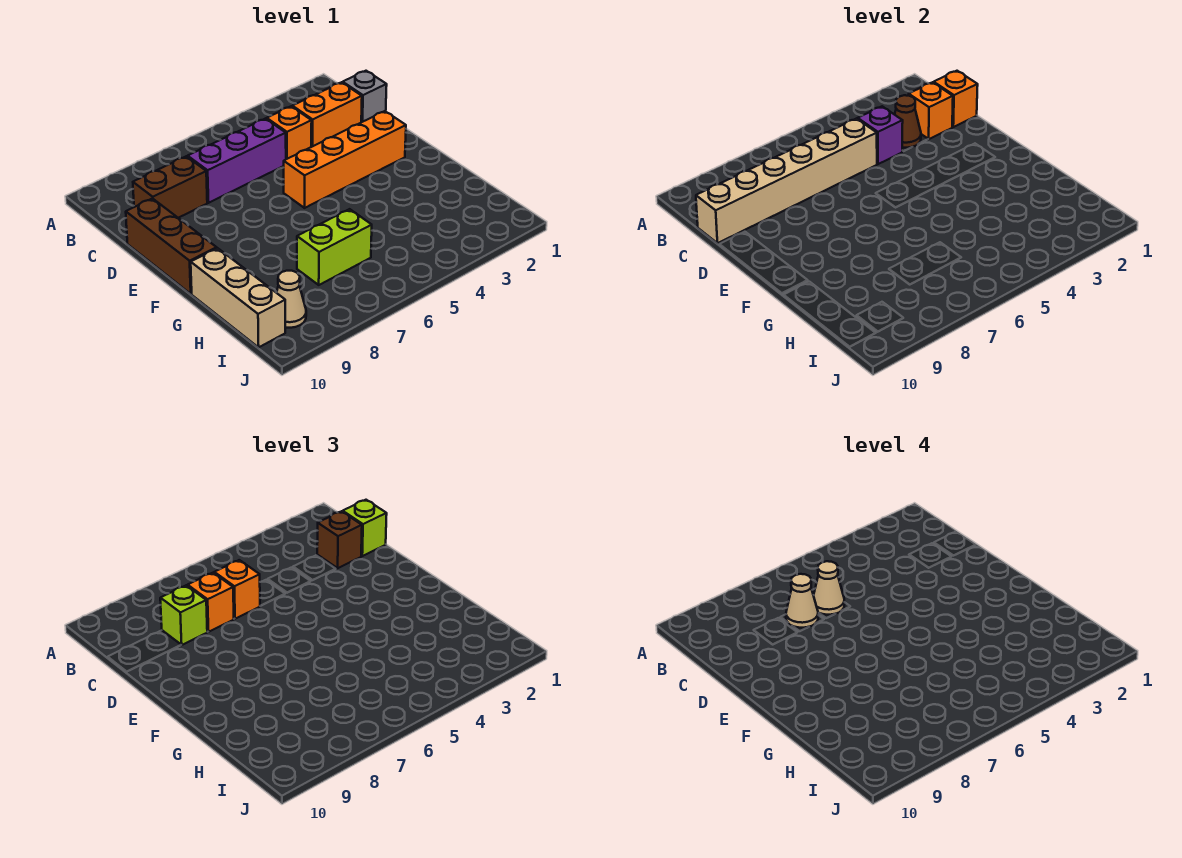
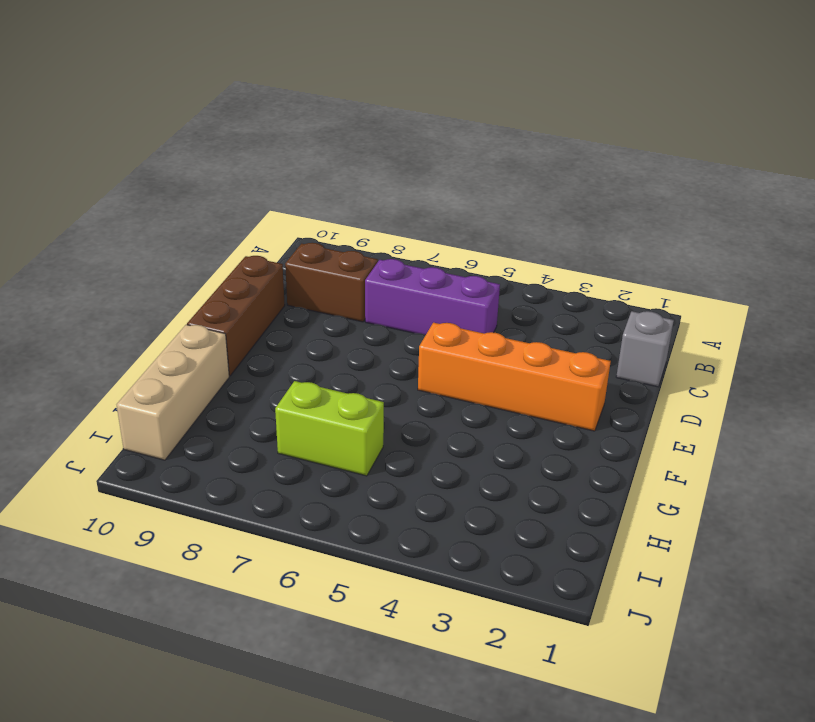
none -> orange brick C2:C3 level 1
none -> orange brick C4 level 1
none -> tan cone I9 level 1

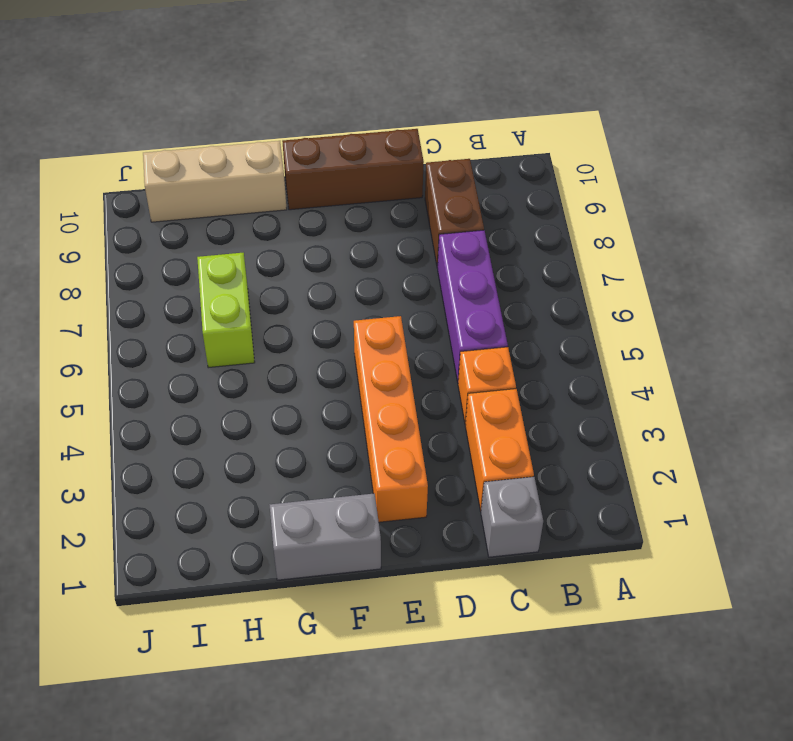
grey brick F1:G1 level 1 -> none
none -> tan cone I9 level 1
none -> orange brick C1 level 2
none -> orange brick C2 level 2

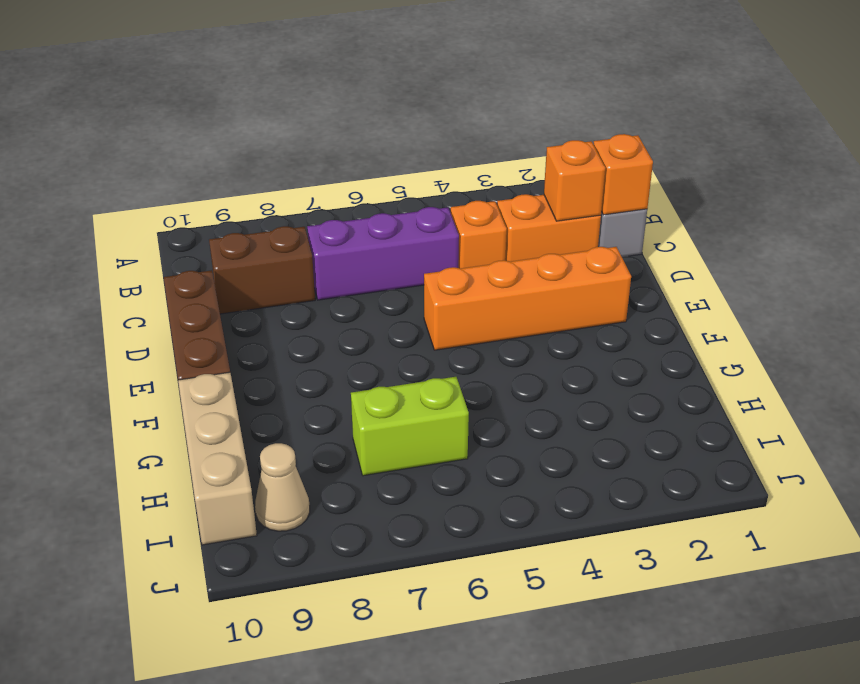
none -> brown cone C3 level 2
none -> purple brick C4 level 2
none -> tan brick C5:C10 level 2

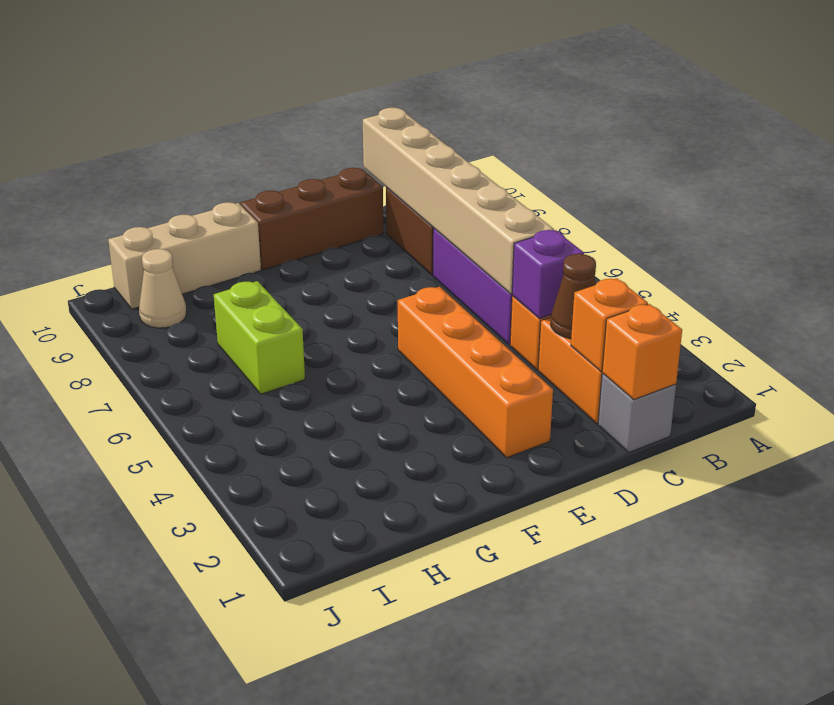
none -> lime brick C1 level 3
none -> brown brick C2 level 3
none -> orange brick C6 level 3

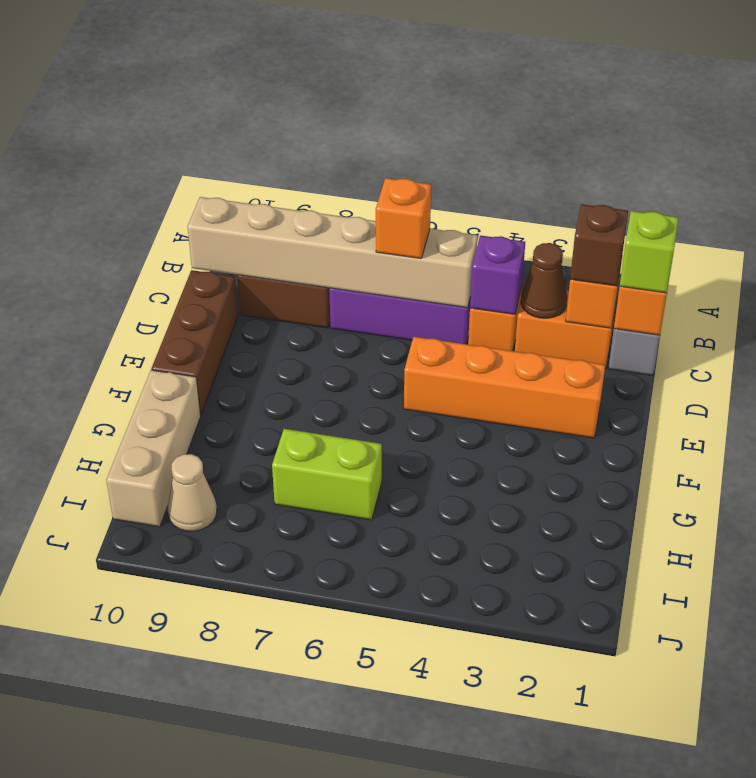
none -> orange brick C7 level 3
none -> lime brick C8 level 3
none -> tan cone C6 level 4

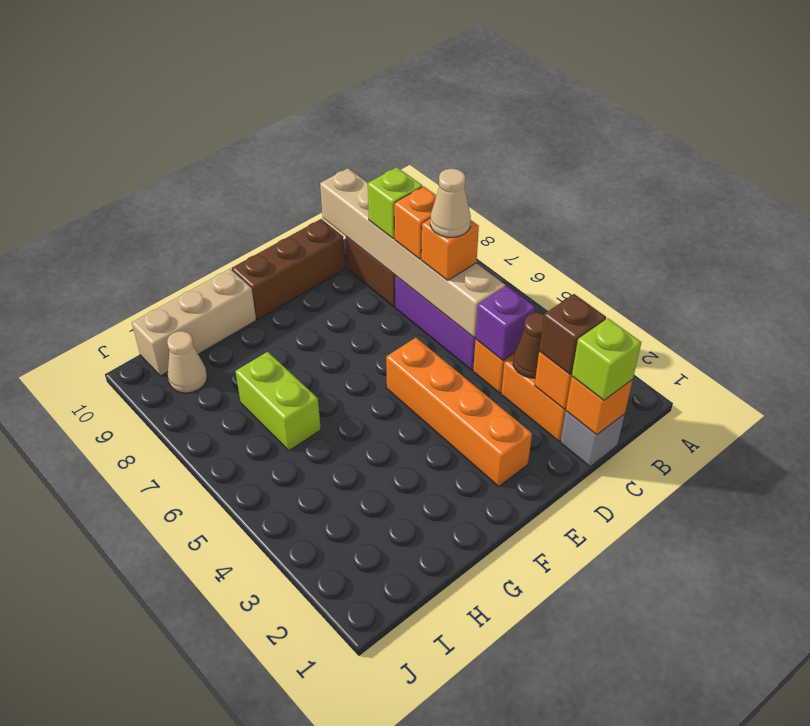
none -> tan cone C7 level 4

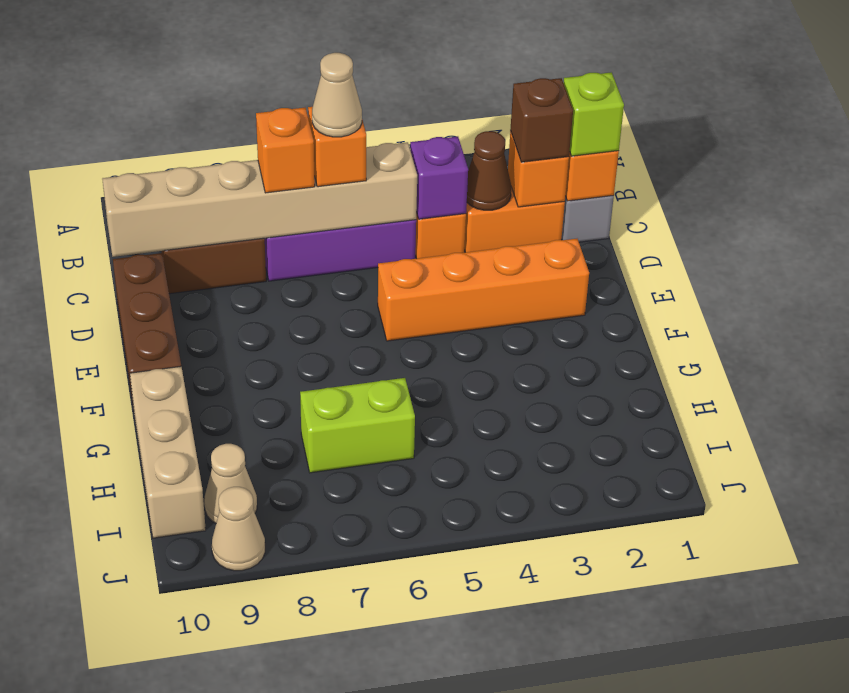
tan cone J9 level 1 -> tan cone C7 level 4
none -> lime brick C8 level 3

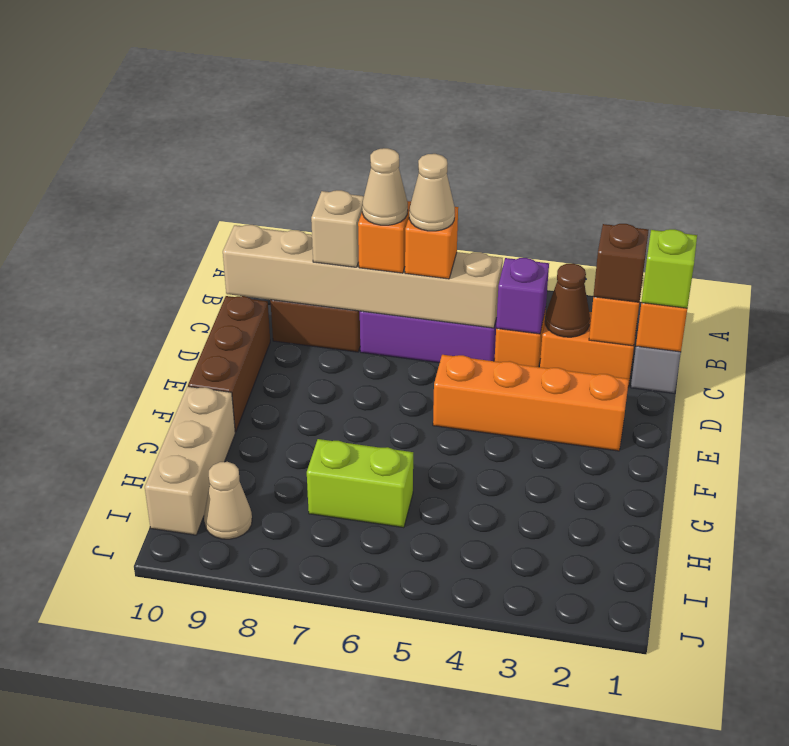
tan brick C8 level 3 -> lime brick C8 level 3

